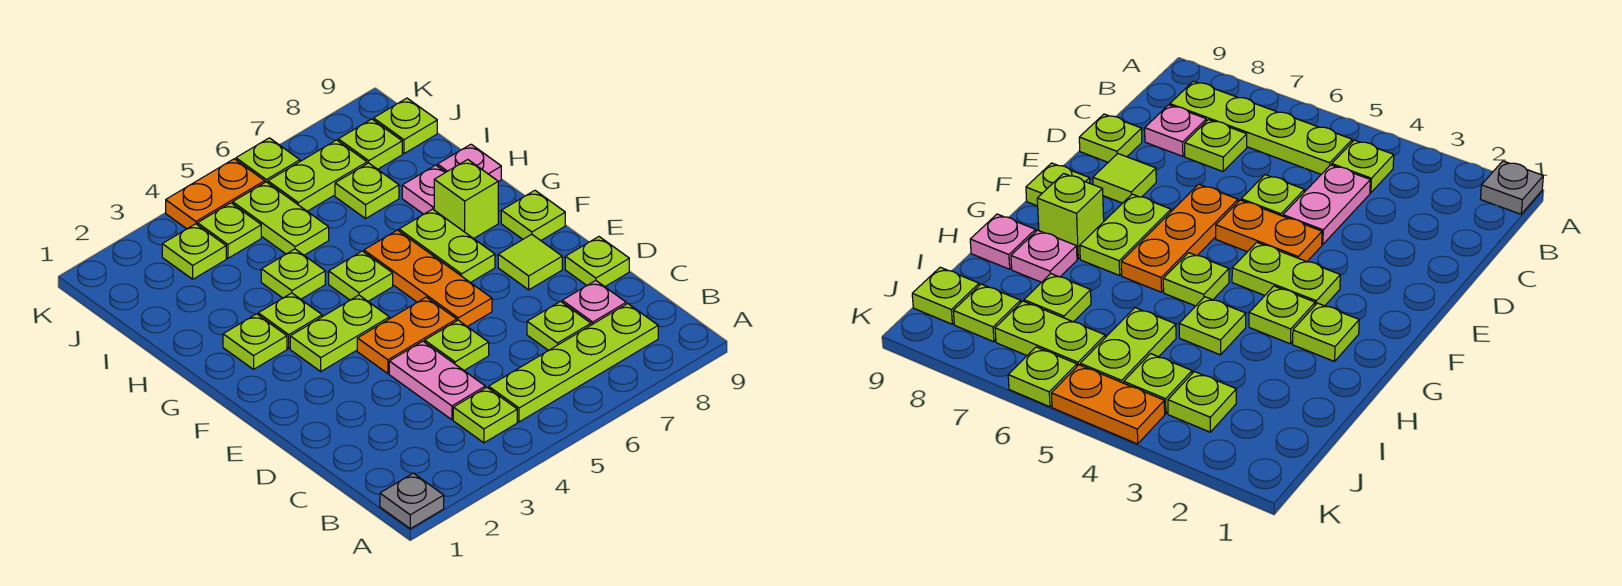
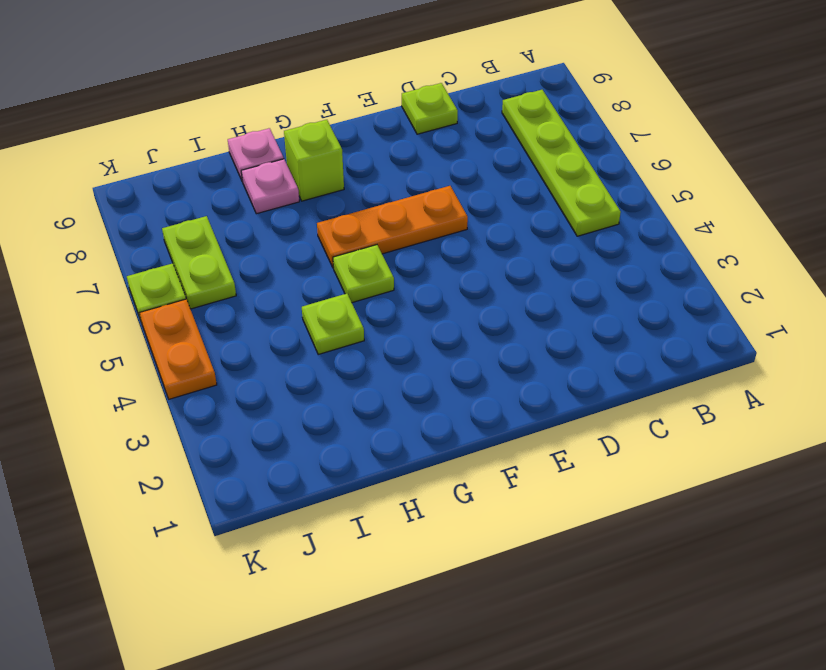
none -> grey plate A1 level 1
none -> lime plate B4 level 1
none -> pink plate C4:D4 level 1
none -> lime plate C7 level 1

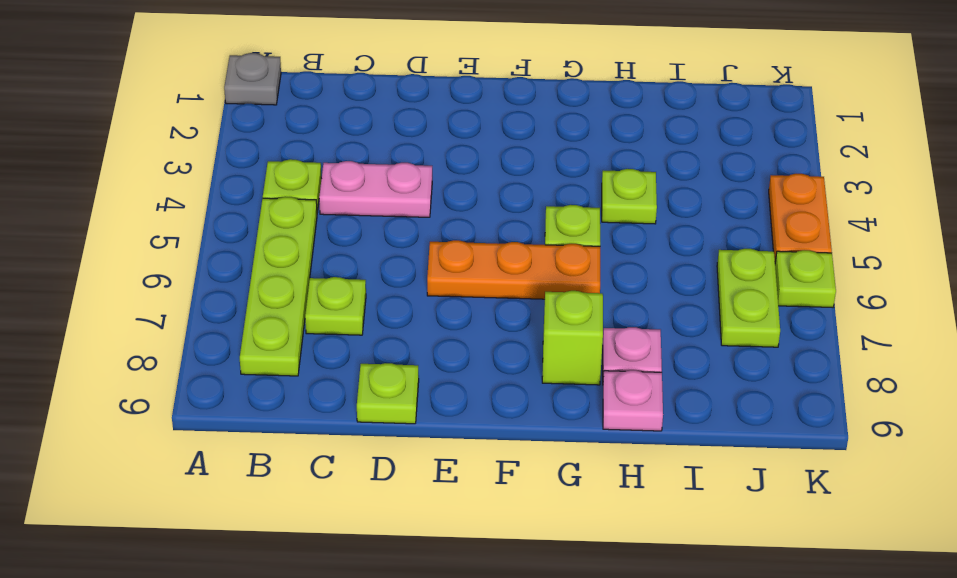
none -> pink plate C8 level 1
none -> lime plate D5 level 1
none -> orange plate E4:E5 level 1
none -> lime tile E8 level 1

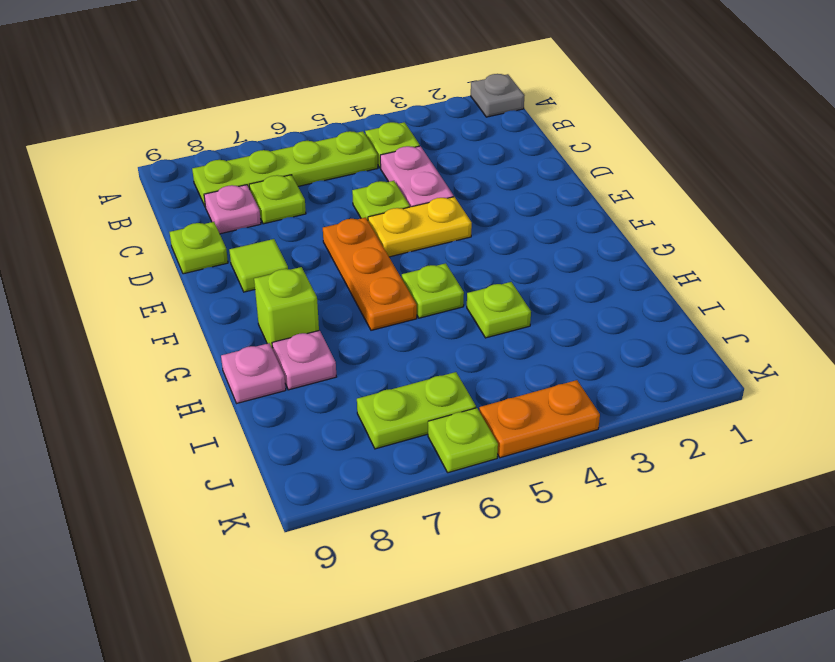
yellow plate E4:E5 level 1 -> orange plate E4:E5 level 1
none -> lime plate F3:F4 level 1
none -> lime plate F7:G7 level 1
none -> lime plate F9 level 1
none -> lime plate G2 level 1

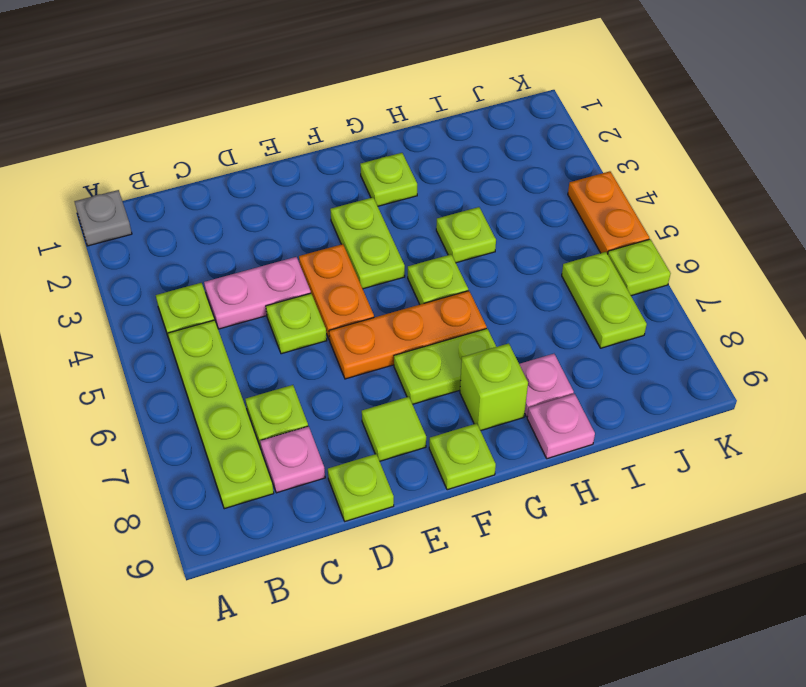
none -> lime plate G3 level 1
none -> lime plate I5:J5 level 1
none -> lime plate I7 level 1
none -> lime plate J3 level 1

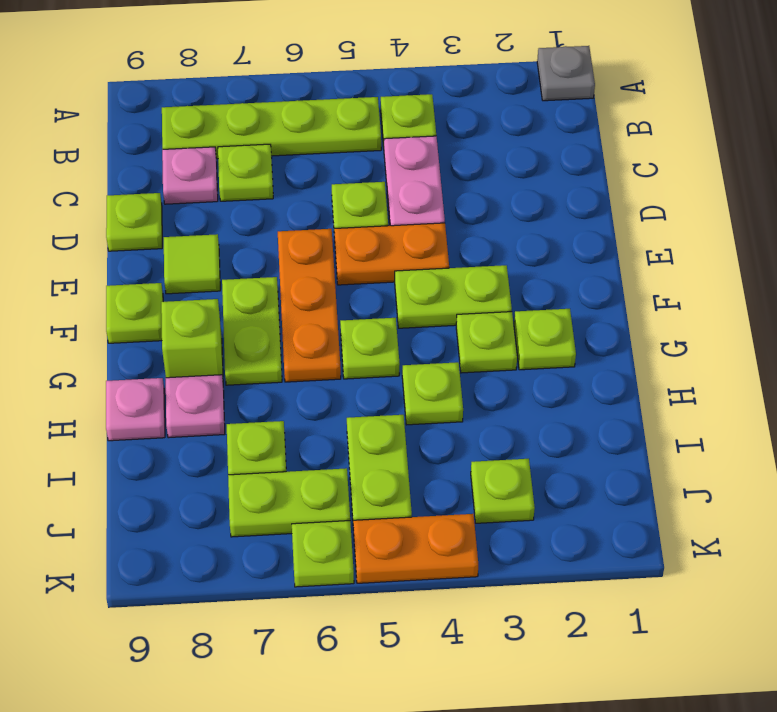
none -> lime plate J4 level 1
none -> lime plate J8 level 1
none -> lime plate J9 level 1

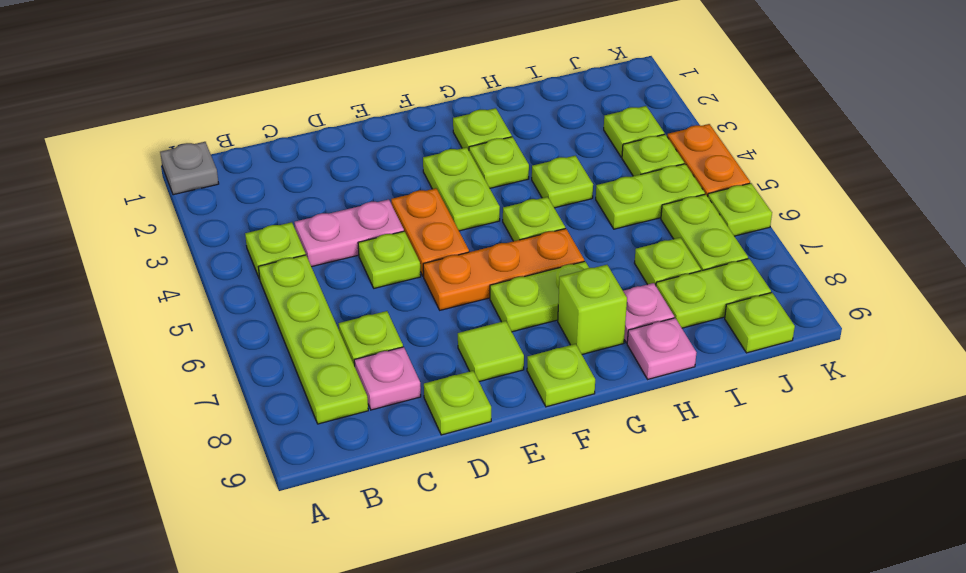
lime plate I8:J8 level 1 -> lime plate J8 level 1

